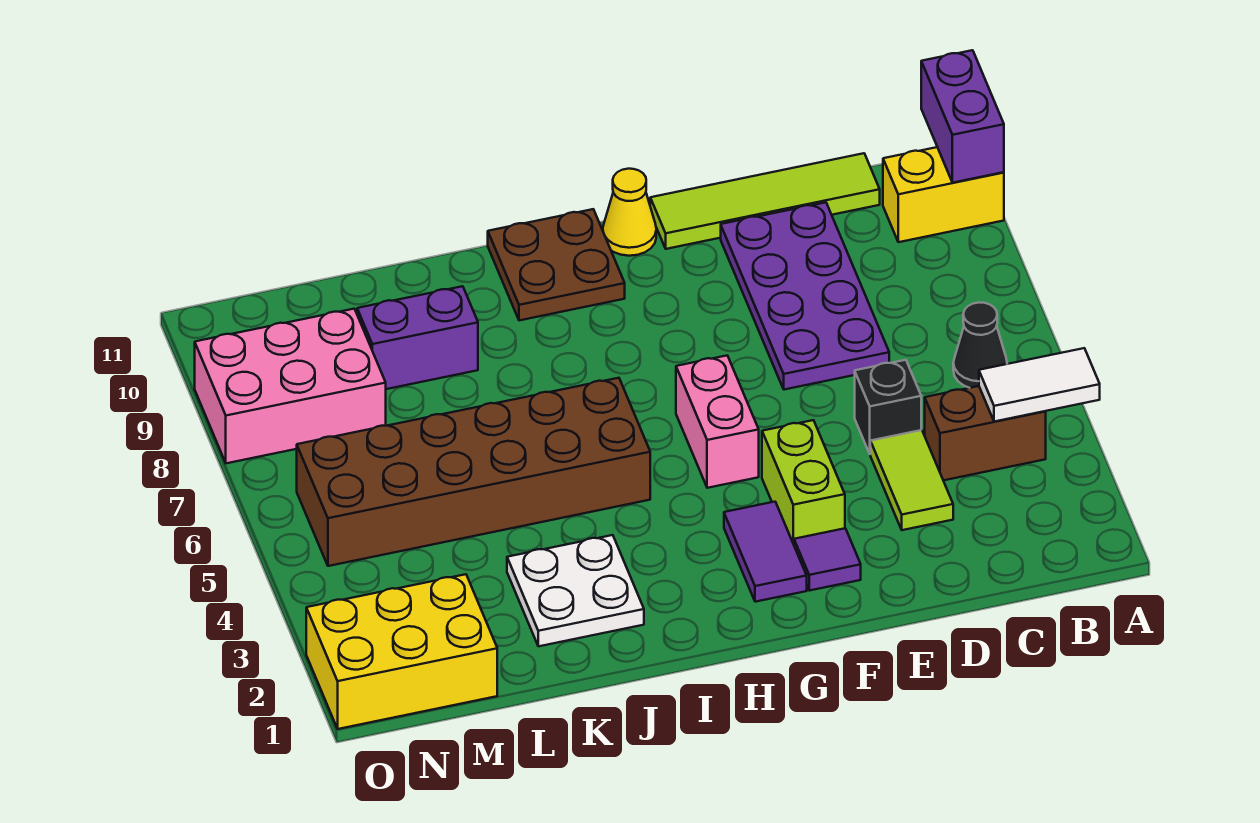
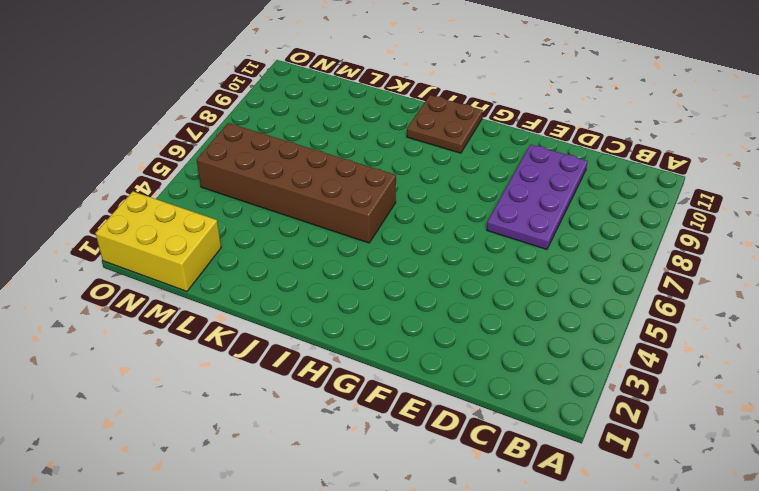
none -> yellow brick A10:B10 level 1
none -> brown brick B4:C4 level 1
none -> black cone B6 level 1

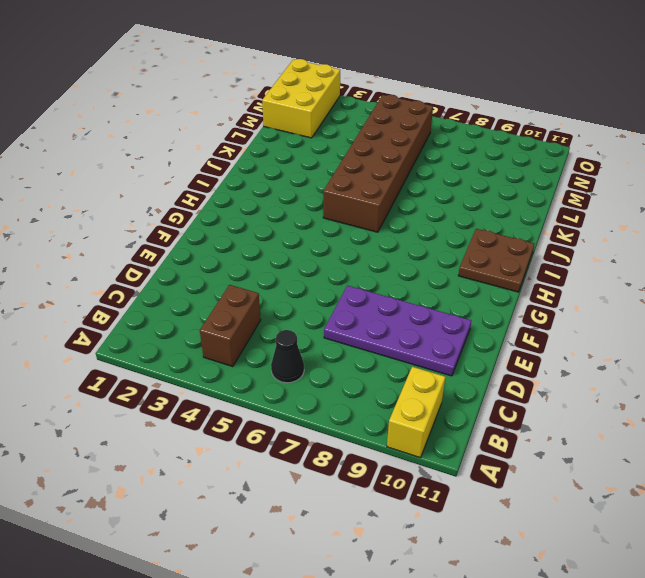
none -> lime tile C11:F11 level 1
none -> lime tile D3:D4 level 1
none -> black brick D5 level 1

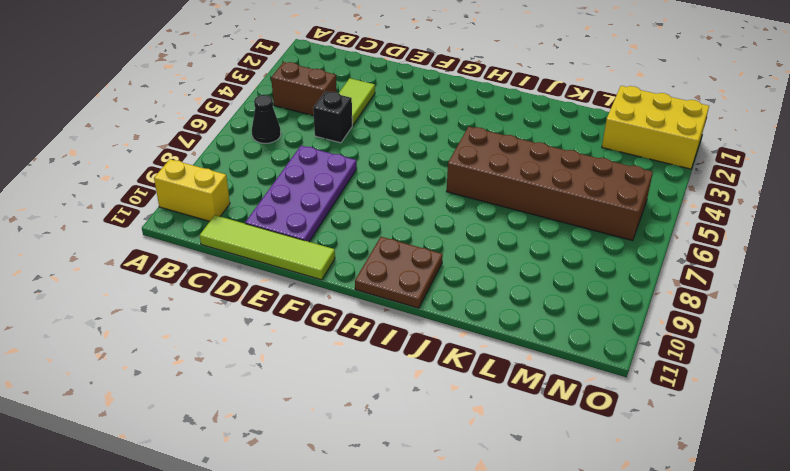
none -> purple tile F2 level 1
none -> lime brick F3:F4 level 1
none -> purple tile G2:G3 level 1

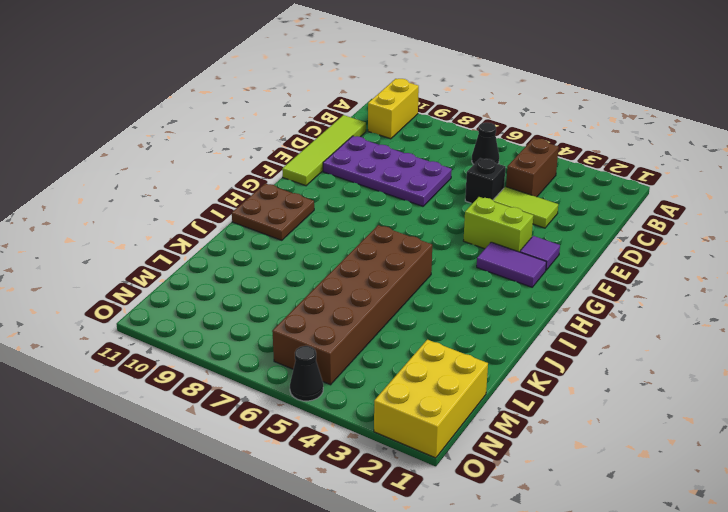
black cone O5 level 1 -> none
none -> pink brick G5:G6 level 1
none -> yellow cone G11 level 1
none -> white plate J2:K3 level 1

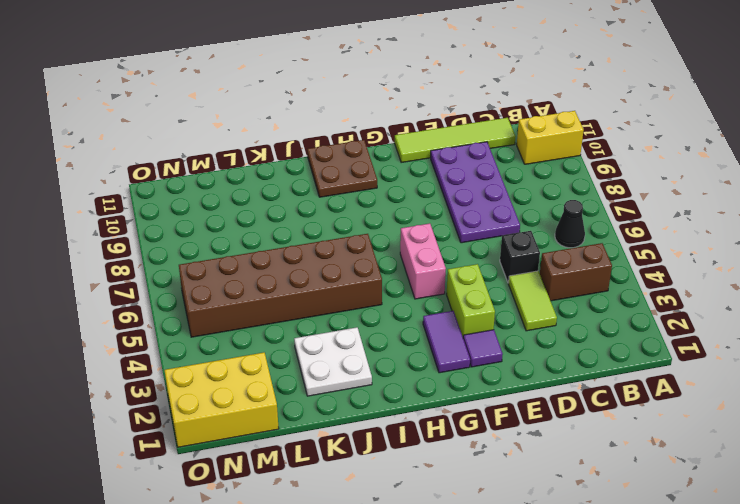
none -> yellow cone G11 level 1
none -> purple brick K9:L9 level 1
none -> pink brick M8:O9 level 1

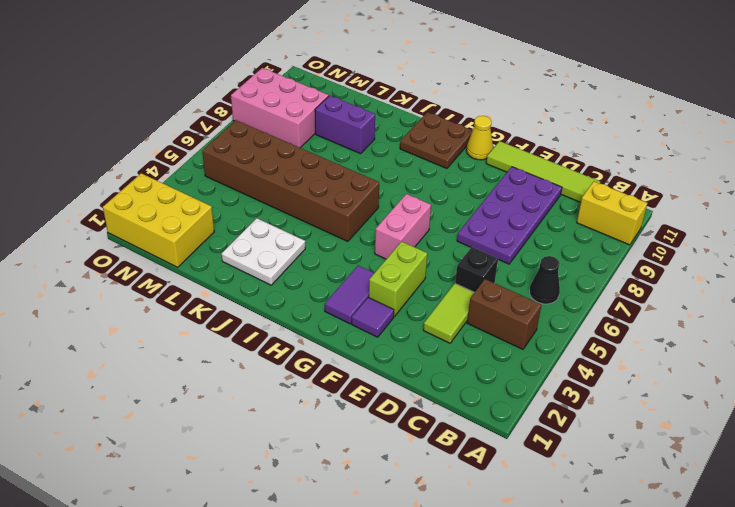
none -> white tile A4:B4 level 2
none -> purple brick A10:A11 level 2

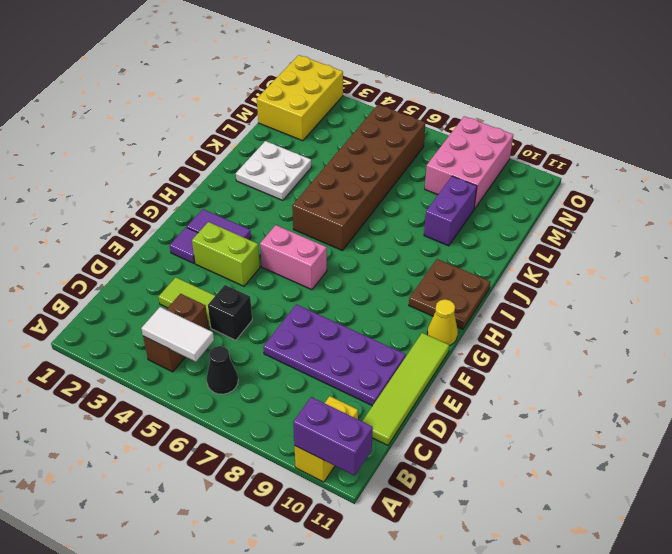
white tile B4:B5 level 2 -> white tile A4:B4 level 2

